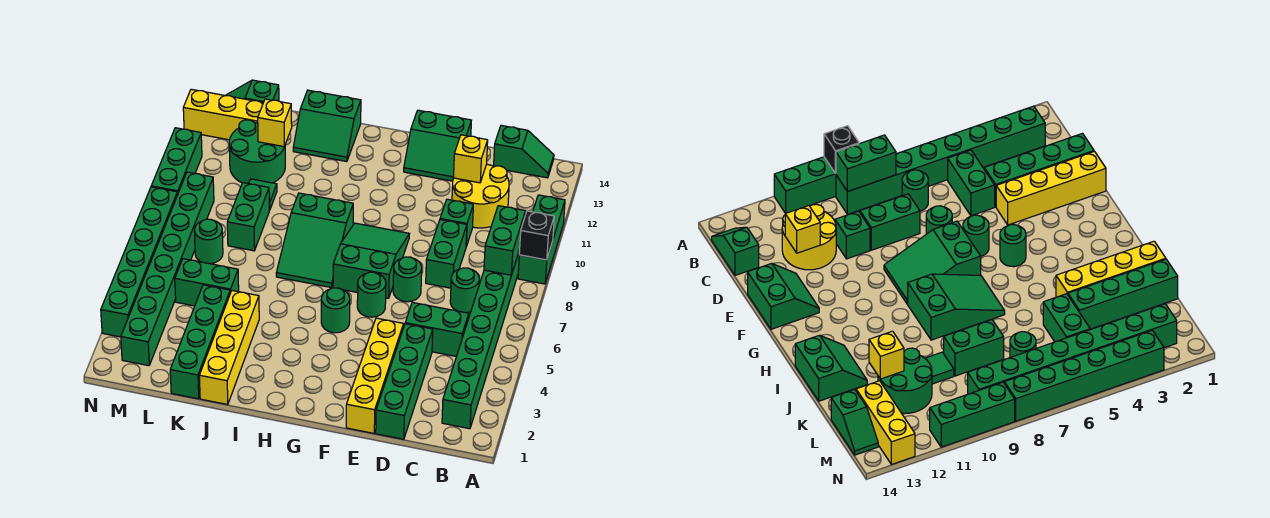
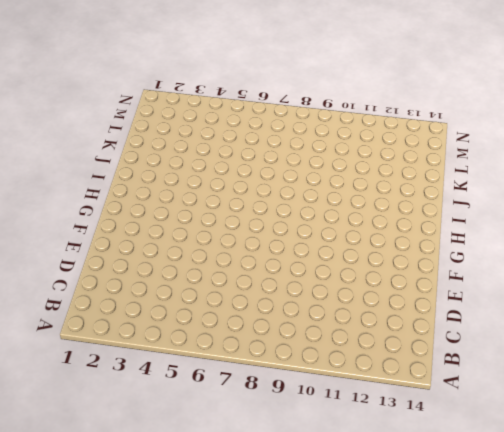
none -> green brick A9:A11 level 1
none -> green brick B2:B9 level 1
none -> green slope B14:C14 level 1 top C
none -> green brick C5:D5 level 1

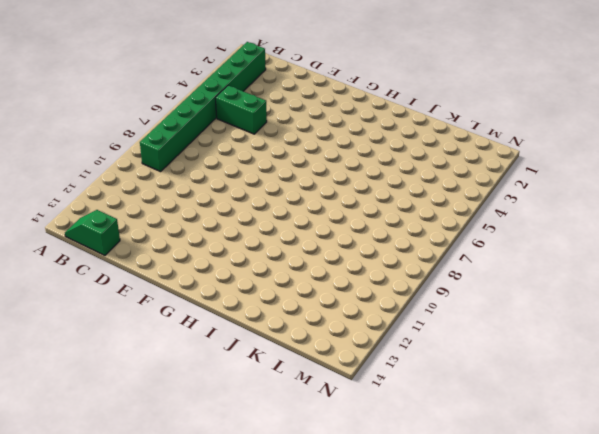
none -> green brick A9:A11 level 1
none -> green round brick C7 level 1
none -> yellow round brick C11:D12 level 1
none -> green brick D1:D4 level 1

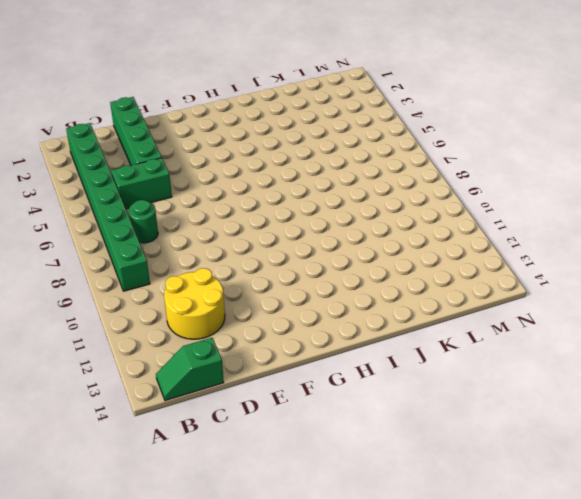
none -> green brick A9:A11 level 1
none -> green brick D8:D9 level 1
none -> green brick D10 level 1
none -> yellow brick E1:E4 level 1

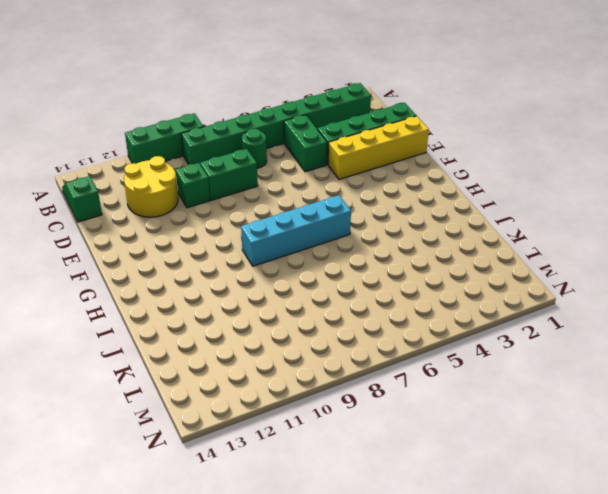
cyan brick H6:H9 level 1 -> green slope H7:I9 level 1 top 9
none -> green round brick E7 level 1
none -> green slope E13:F14 level 1 top 14
none -> green round brick F6 level 1
none -> green slope F7:G9 level 1 top 7

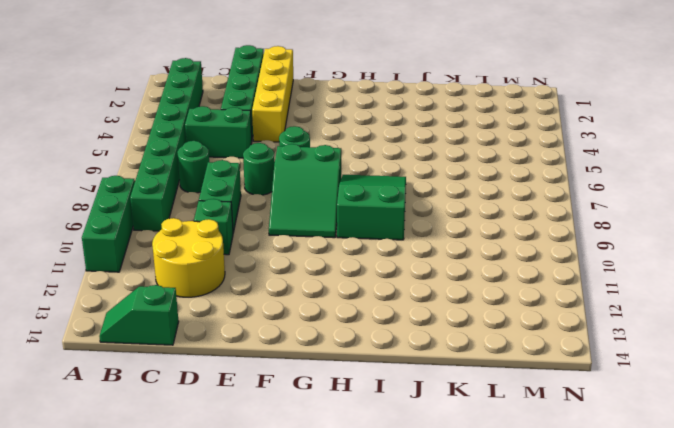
none -> green slope E13:F14 level 1 top 14
none -> green round brick G5 level 1
none -> green slope I13:J14 level 1 top 14
none -> yellow brick J1:J4 level 1

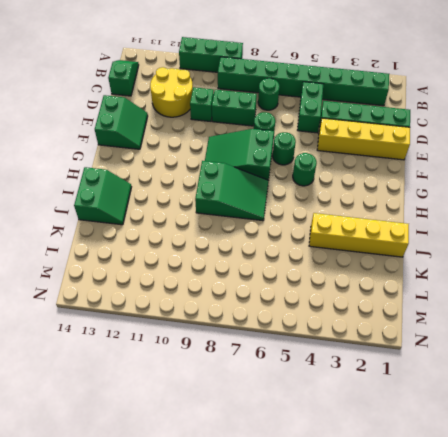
none -> green brick K1:K4 level 1
none -> green brick K5:L5 level 1
none -> green brick K8:K9 level 1
none -> green tile K10 level 1

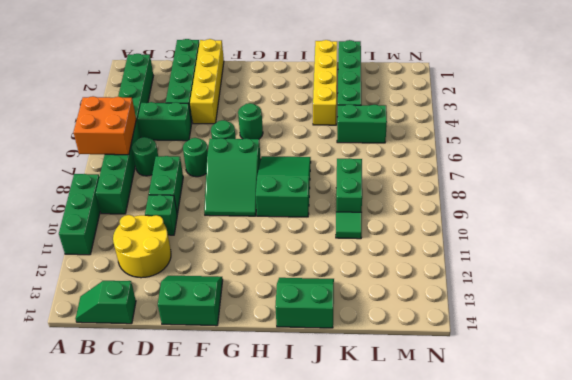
orange brick A6:B7 level 2 -> none
none -> green round brick K11:L12 level 1
none -> green round brick L7 level 1
none -> yellow brick L13:N13 level 1
none -> green slope L14:M14 level 1 top L

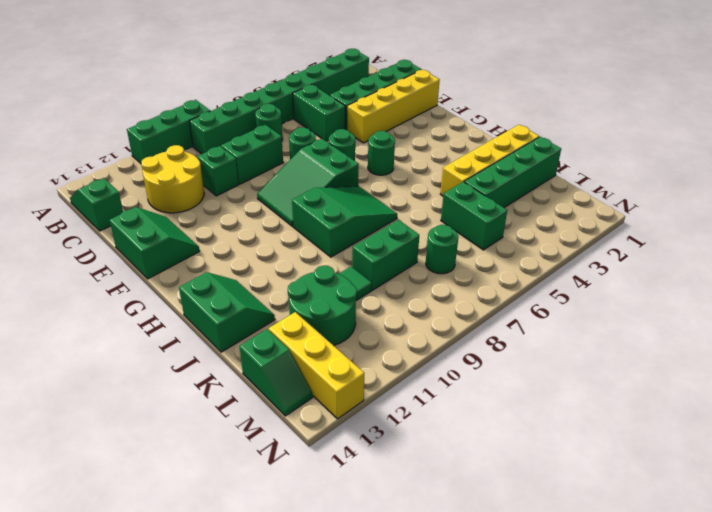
none -> green brick M2:M9 level 1
none -> green brick N3:N8 level 1
none -> green brick N9:N11 level 1
none -> black brick A9 level 2

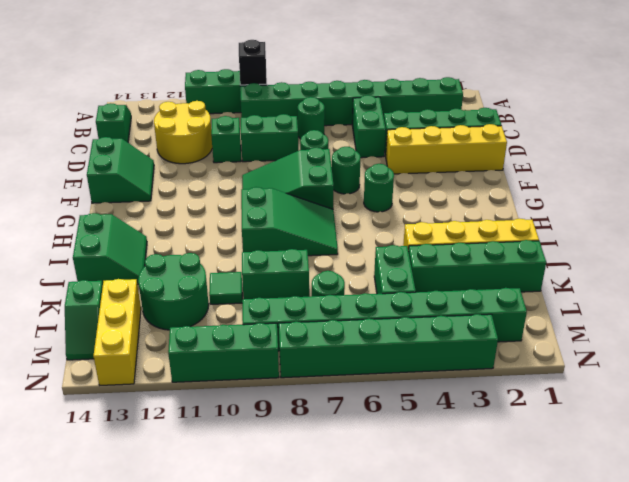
none -> green brick B8:B9 level 2
none -> yellow brick D12 level 2
none -> yellow brick K12 level 2

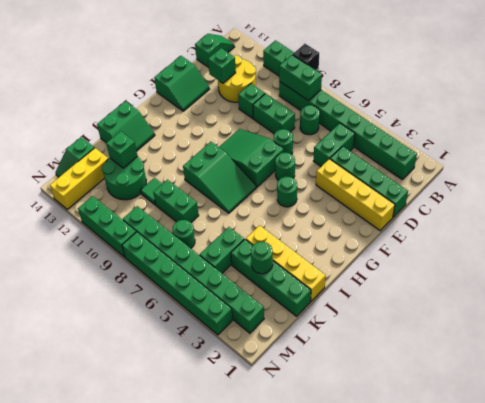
green brick D12 level 2 -> yellow brick D12 level 2
green round brick K3 level 2 -> none
green brick K12 level 2 -> yellow brick K12 level 2

